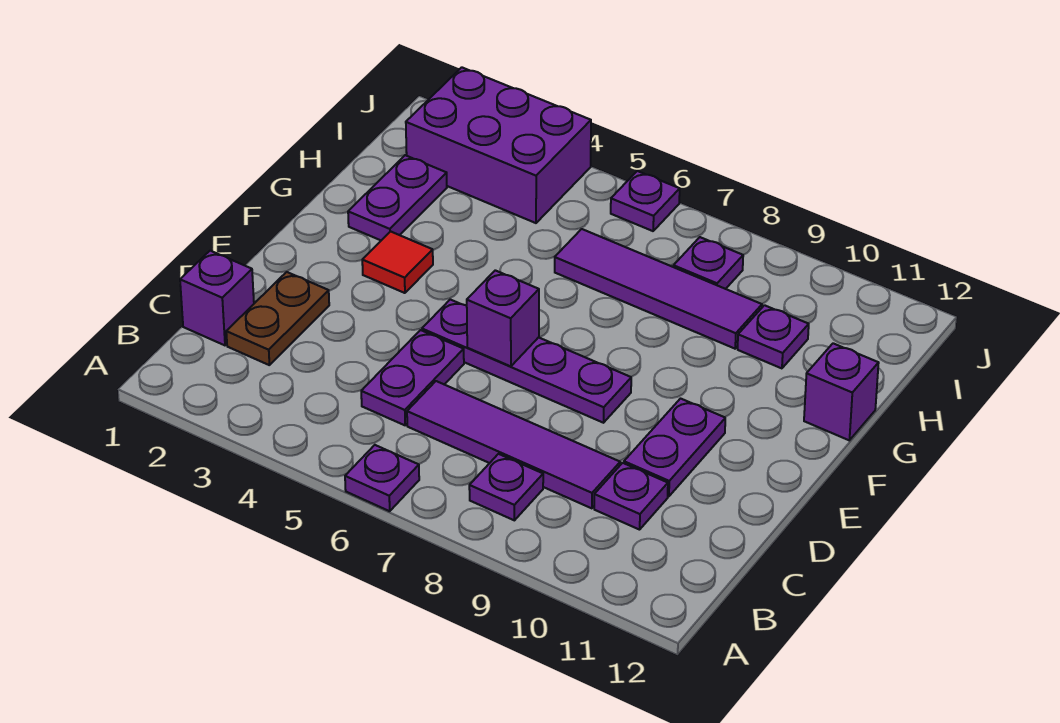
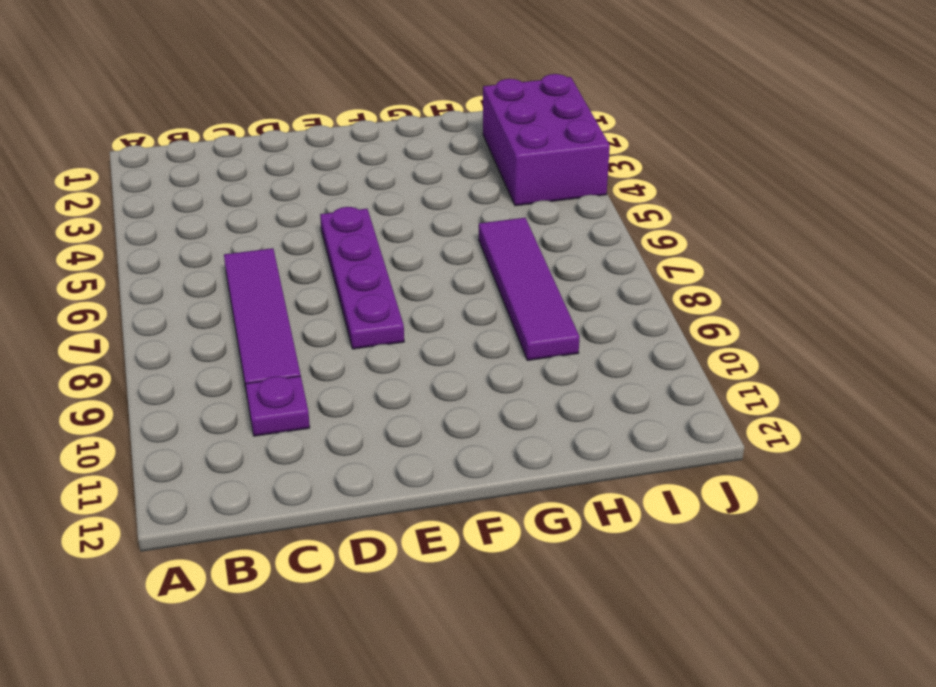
none -> purple plate A6 level 1
none -> purple plate B8 level 1
none -> purple brick C1 level 1

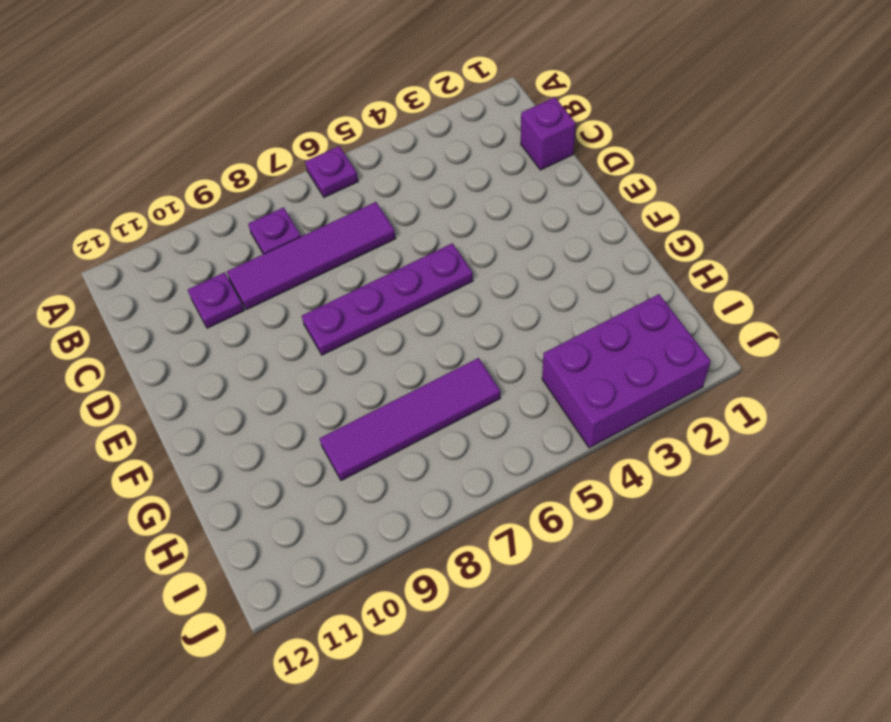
none -> brown plate C2:D2 level 1
none -> purple plate C5:D5 level 1
none -> purple plate D10:E10 level 1

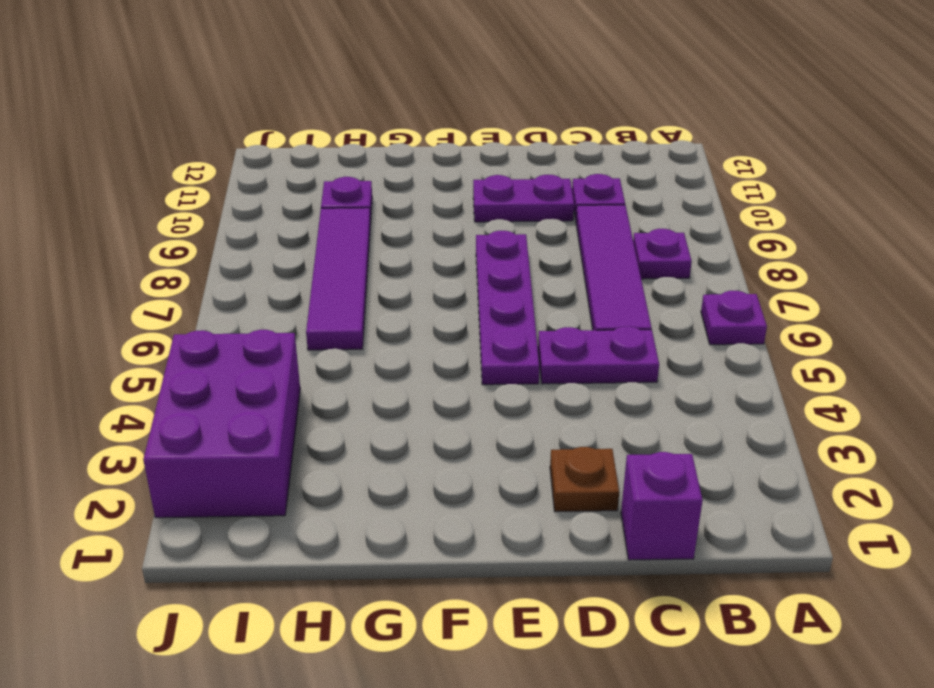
brown plate D2 level 1 -> brown plate C2:D2 level 1
none -> red tile F3 level 1
none -> purple plate G2:H2 level 1
none -> purple brick G12 level 1

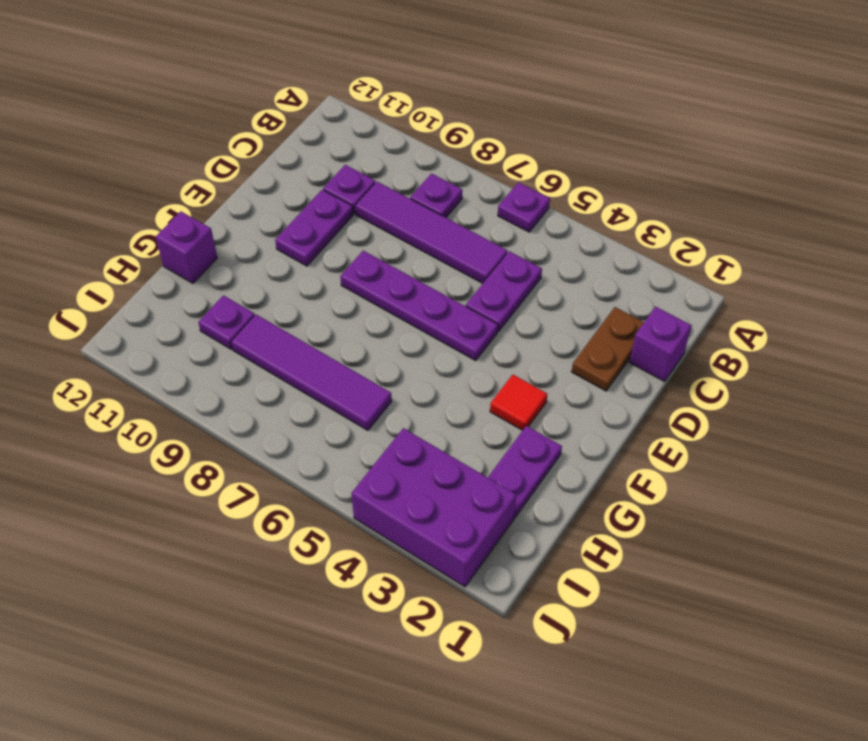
none -> purple plate I8 level 1
none -> purple plate J6 level 1
none -> purple brick E6 level 2

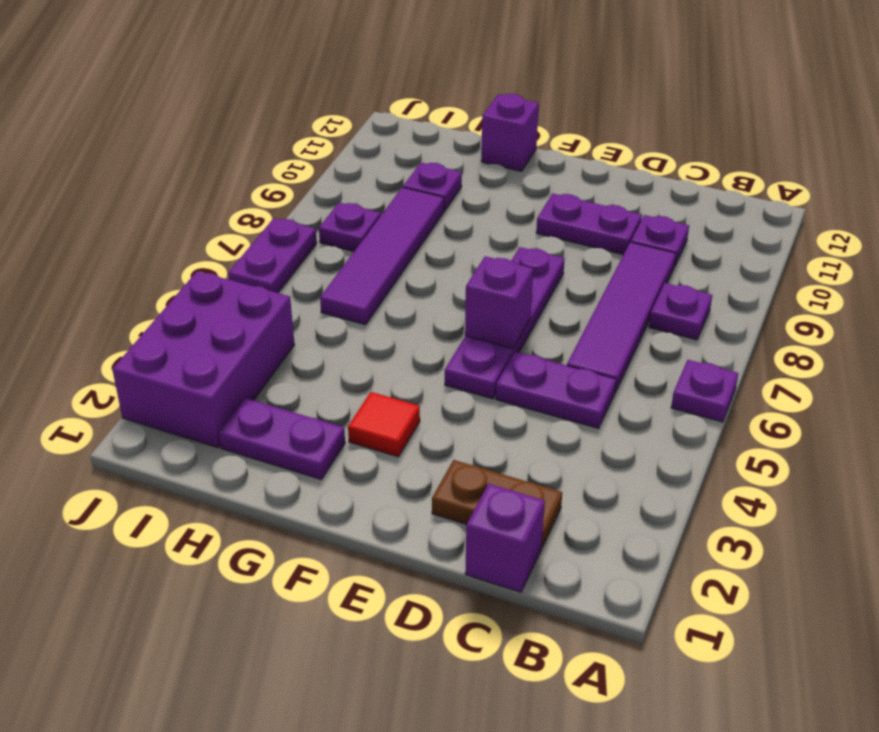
purple plate J6:J7 level 1 -> purple plate J6 level 1

